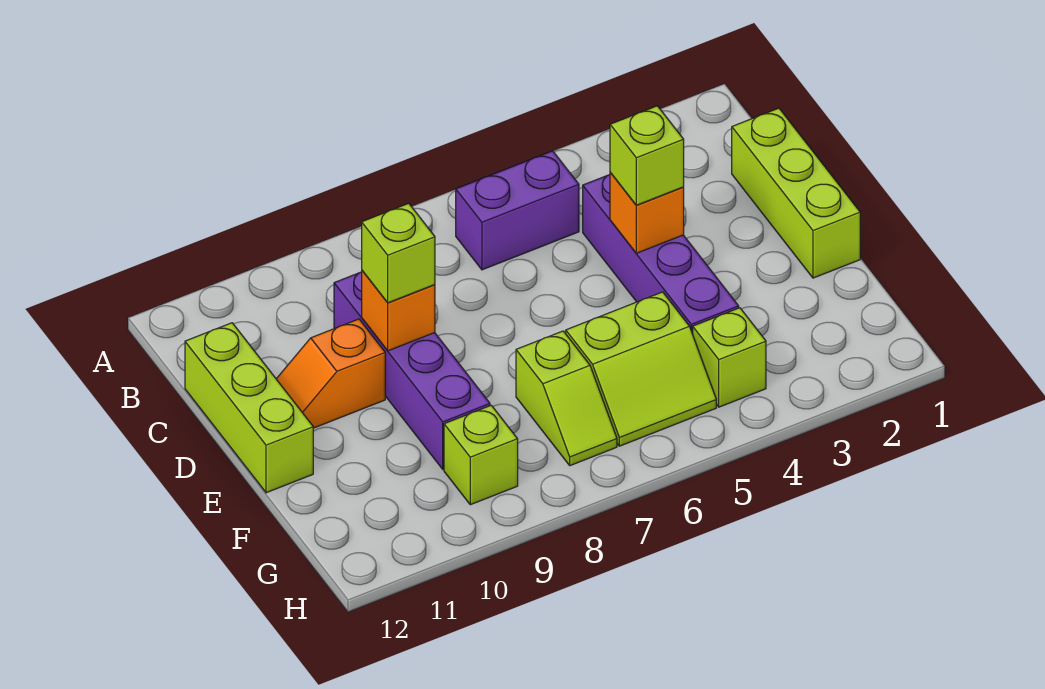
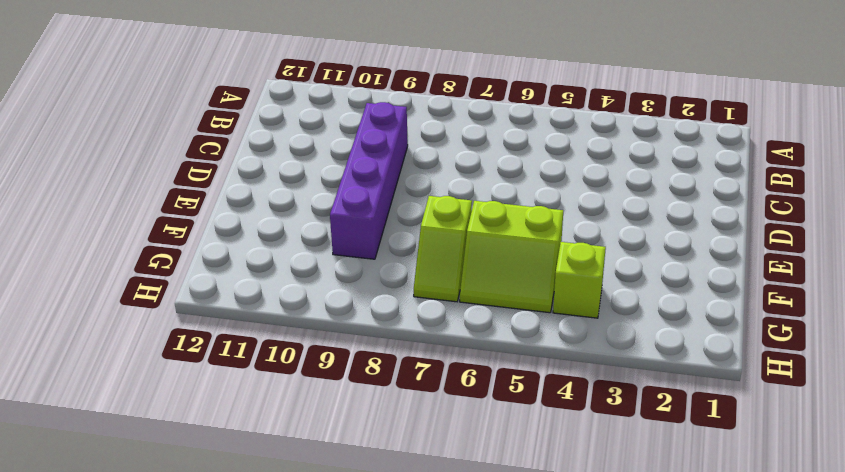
none -> purple brick B5:B6 level 1
none -> lime brick C1:E1 level 1
none -> purple brick C4:F4 level 1

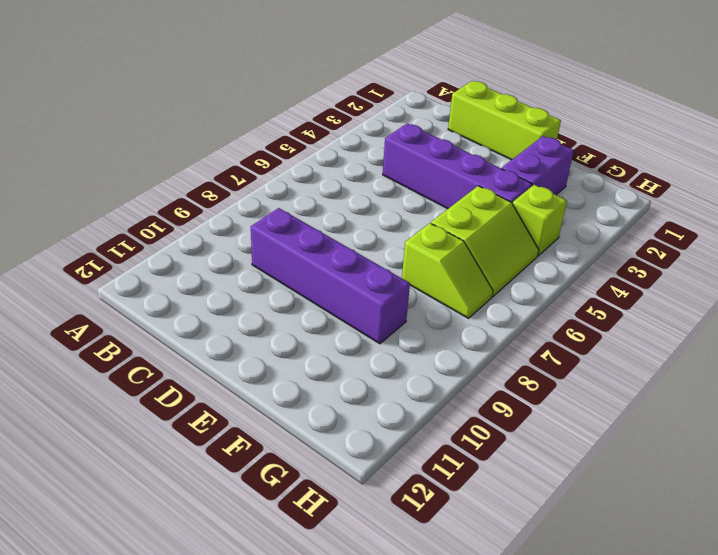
purple brick F2:F3 level 1 -> purple brick B5:B6 level 1
none -> lime brick C12:E12 level 1
none -> orange slope D10:D11 level 1 top 10
none -> lime brick G9 level 1

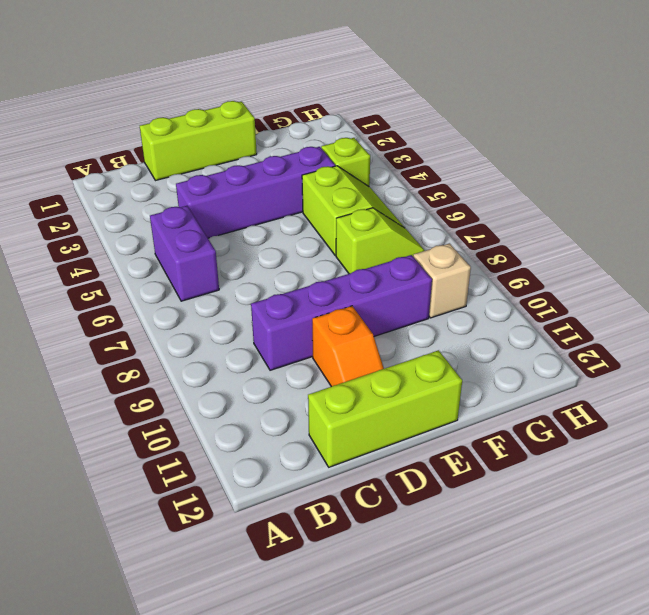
tan brick G9 level 1 -> lime brick G9 level 1
none -> orange brick D4 level 2
none -> orange brick D9 level 2
none -> lime brick D4 level 3

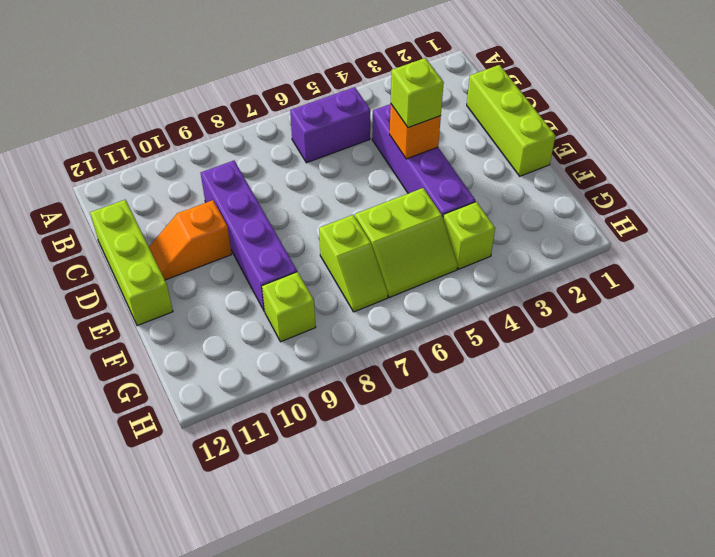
none -> orange brick D9 level 2
none -> lime brick D9 level 3

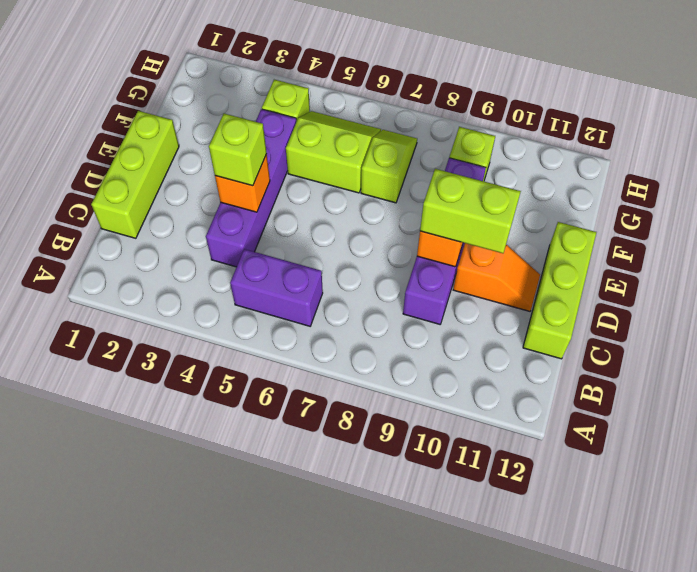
lime brick D9:D10 level 3 -> lime brick D9 level 3

